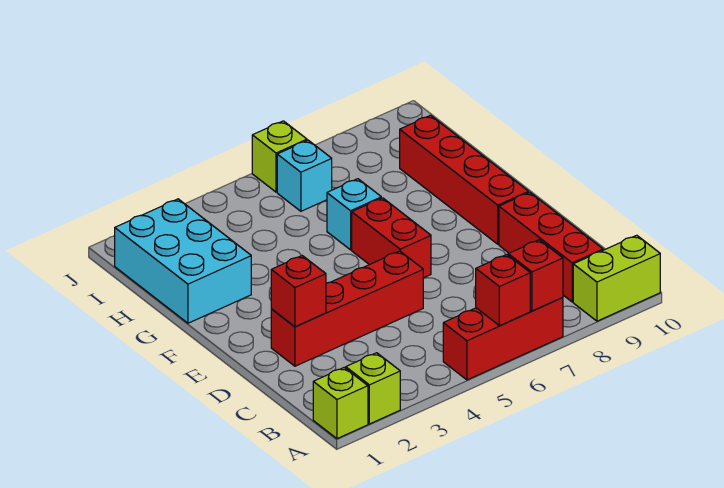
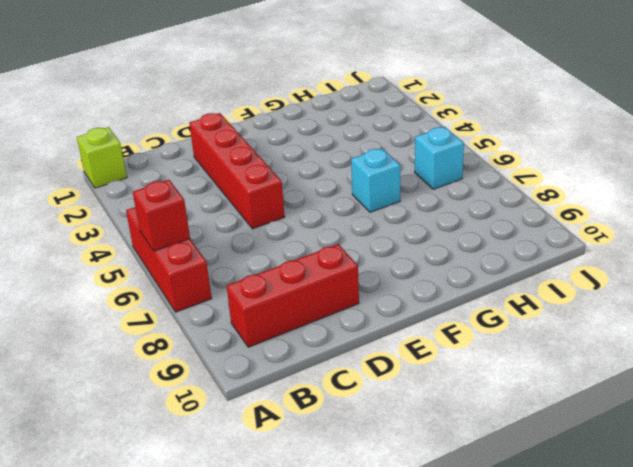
none -> lime brick A2 level 1
none -> lime brick A9:A10 level 1
none -> red brick E6:F6 level 1

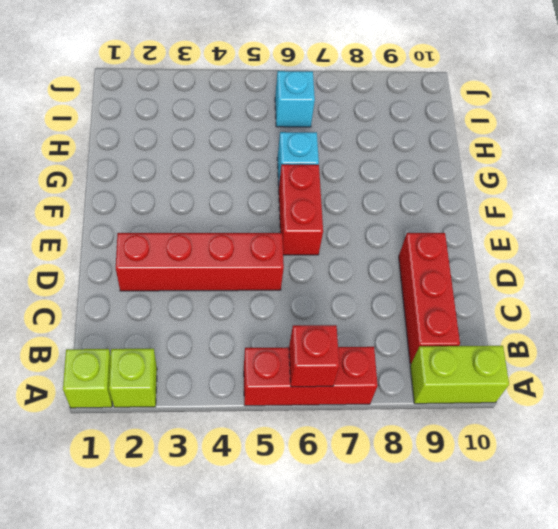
none -> red brick E9:H9 level 1
none -> cyan brick G1:I2 level 1
none -> lime brick J6 level 1

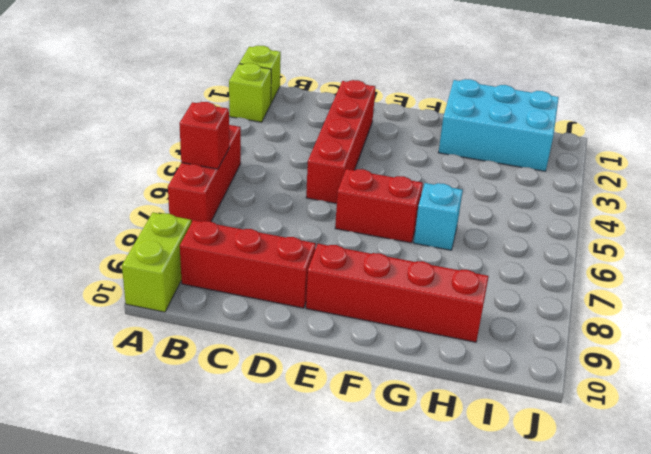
none -> cyan brick I6 level 1
none -> lime brick J6 level 1
none -> red brick A7 level 2

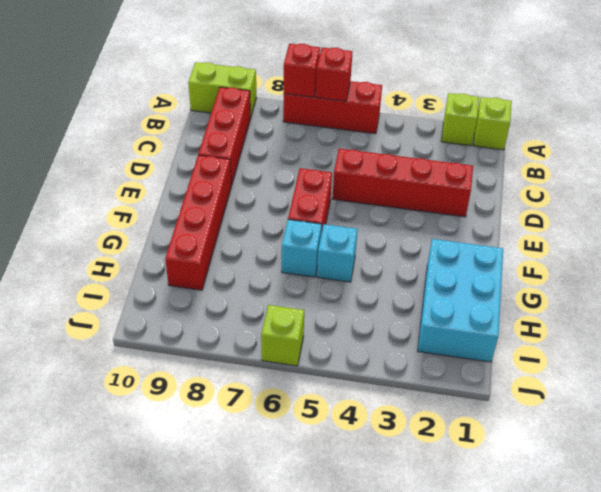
cyan brick G5 level 1 -> cyan brick I6 level 1
none -> red brick D2 level 2

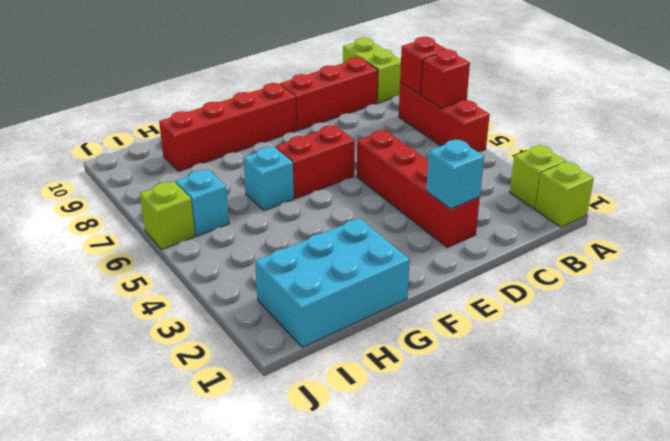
cyan brick D2 level 2 -> red brick D2 level 2

